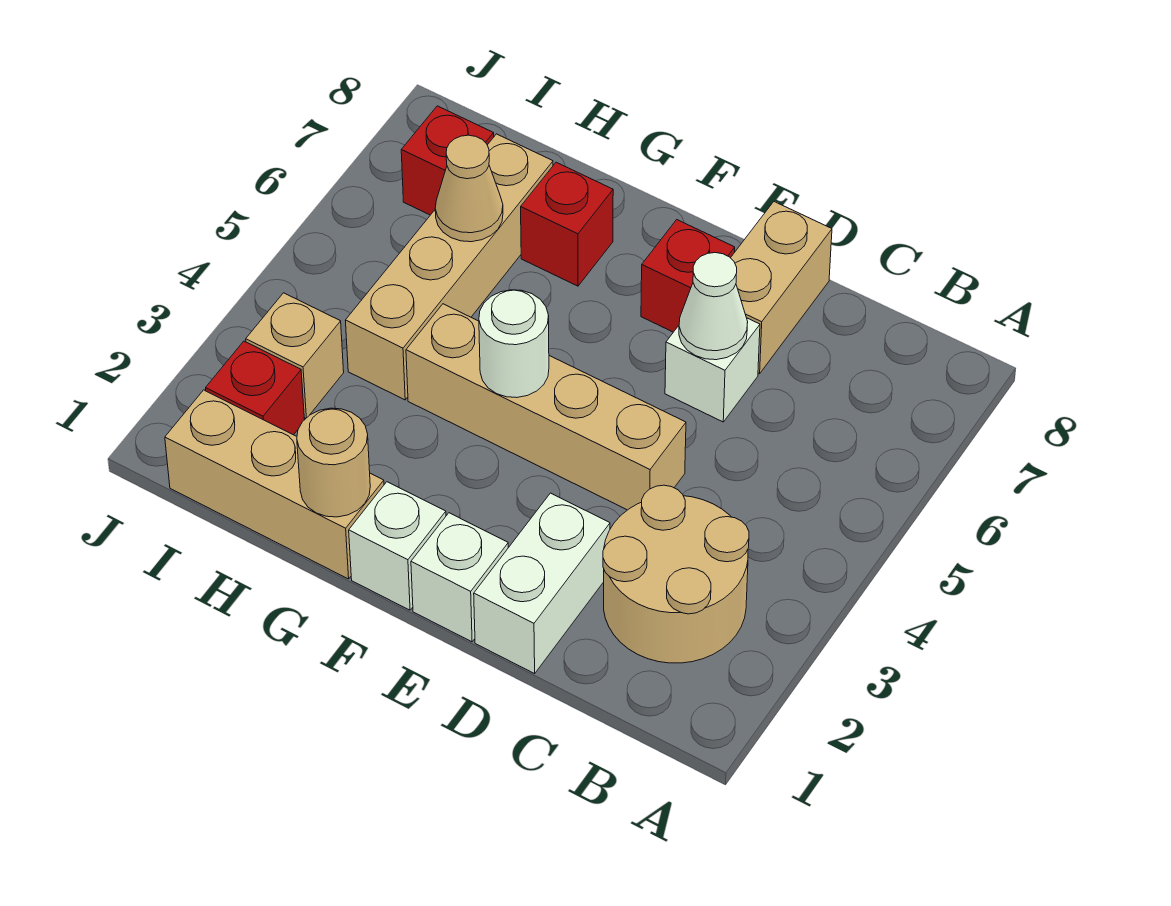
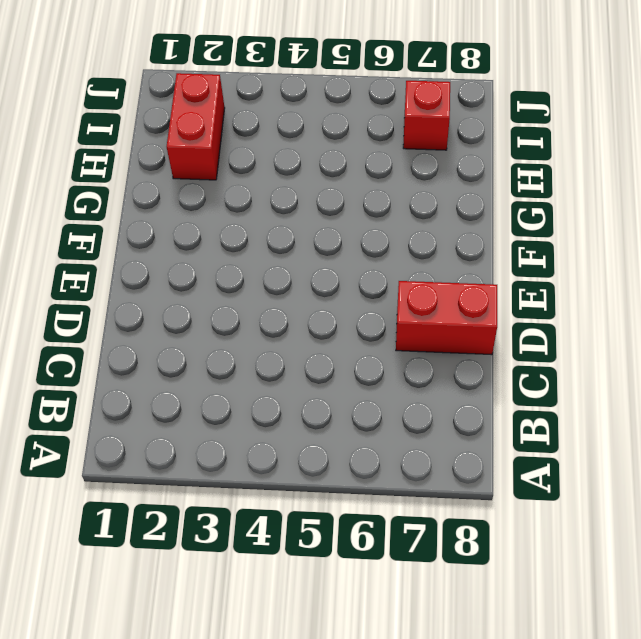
red brick D7:D8 level 1 -> tan brick D7:D8 level 1
red brick H2:I2 level 1 -> red brick I2 level 1
none -> tan round brick B2:C3 level 1
none -> white brick D1:D2 level 1
none -> tan brick D4:G4 level 1

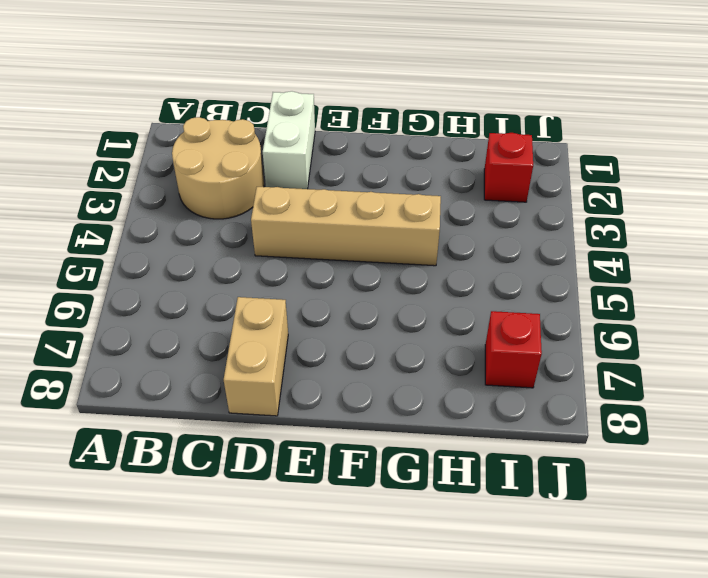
none -> white brick D6 level 1
none -> white brick E1 level 1
none -> red brick E7 level 1

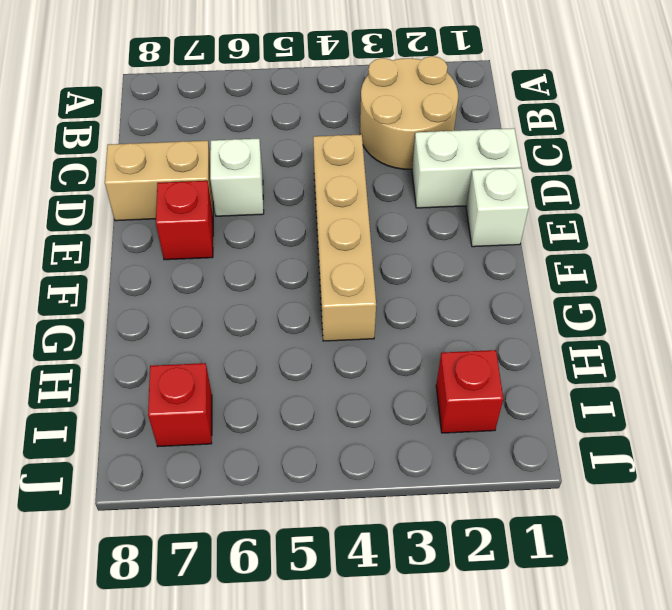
none -> white brick F1 level 1
none -> tan brick G1:I1 level 1
none -> red brick G7 level 1

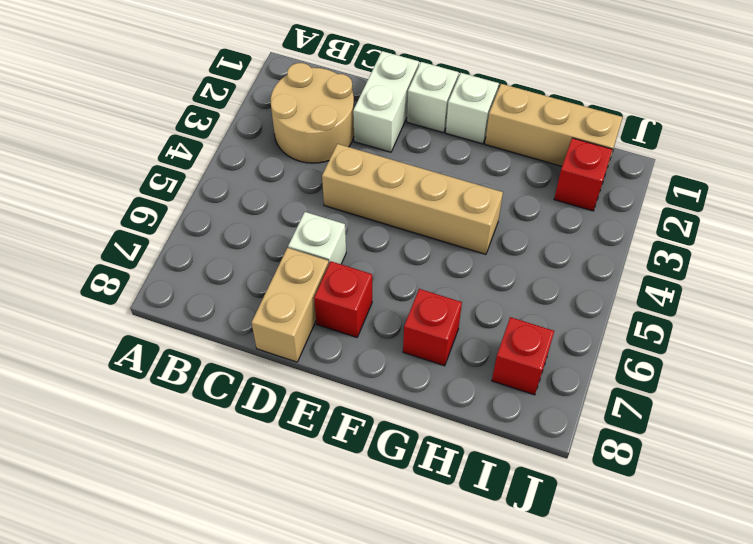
none -> tan brick H4:H7 level 1
none -> tan brick I3 level 1
none -> white cone D6 level 2

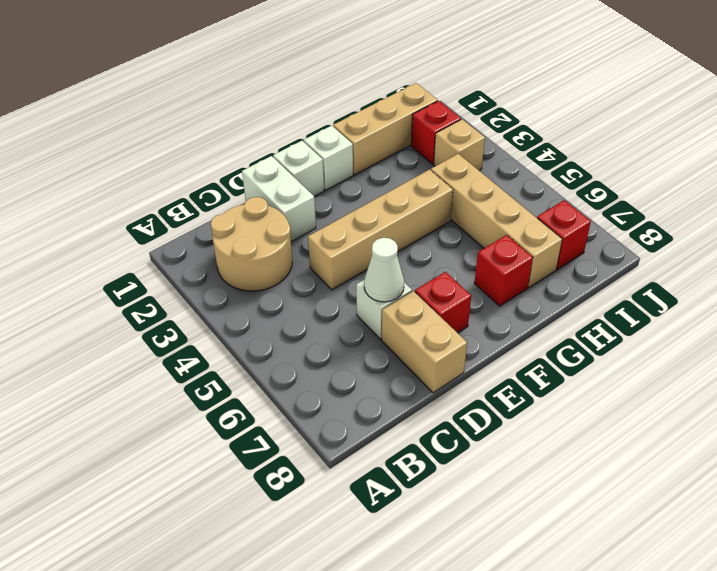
none -> white round brick F4 level 2
none -> tan round brick G1 level 2
none -> tan cone H6 level 2

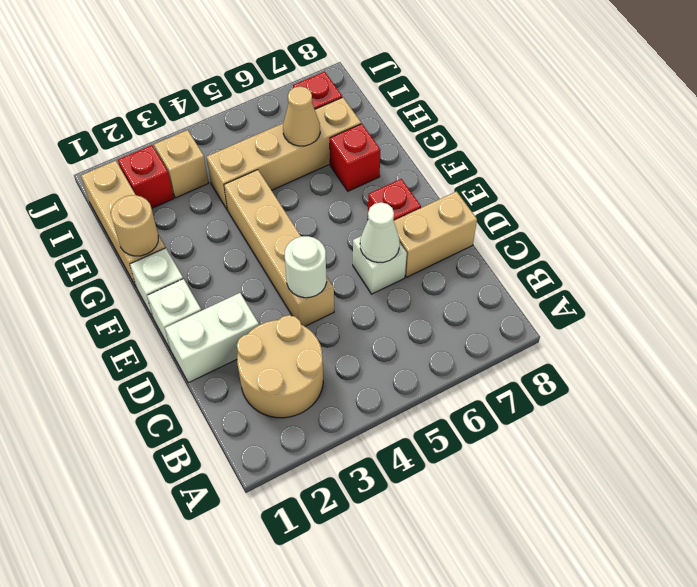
white round brick D4 level 2 -> white round brick F4 level 2

